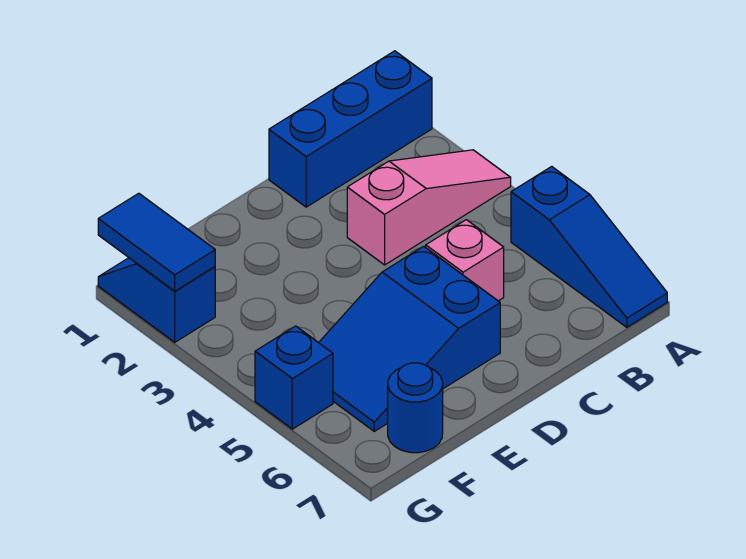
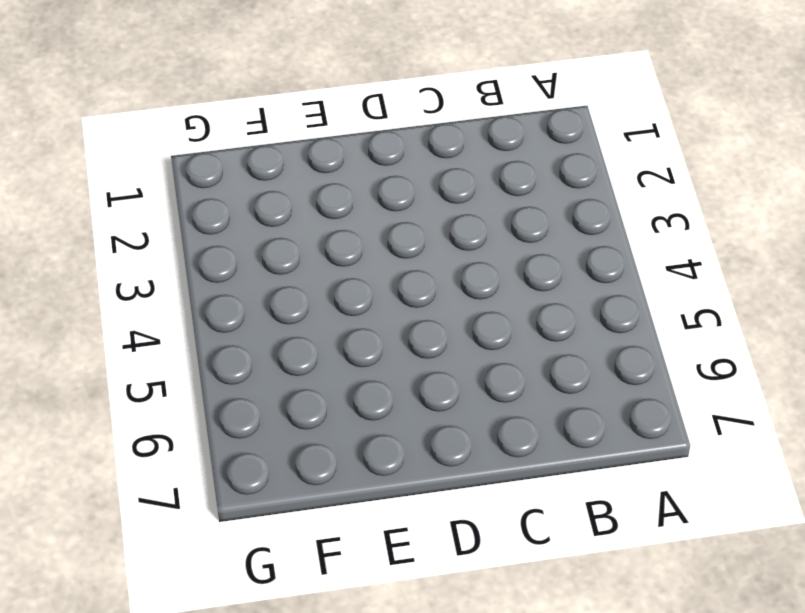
none -> blue brick A1:C1 level 1
none -> pink slope A3:C3 level 1 top C

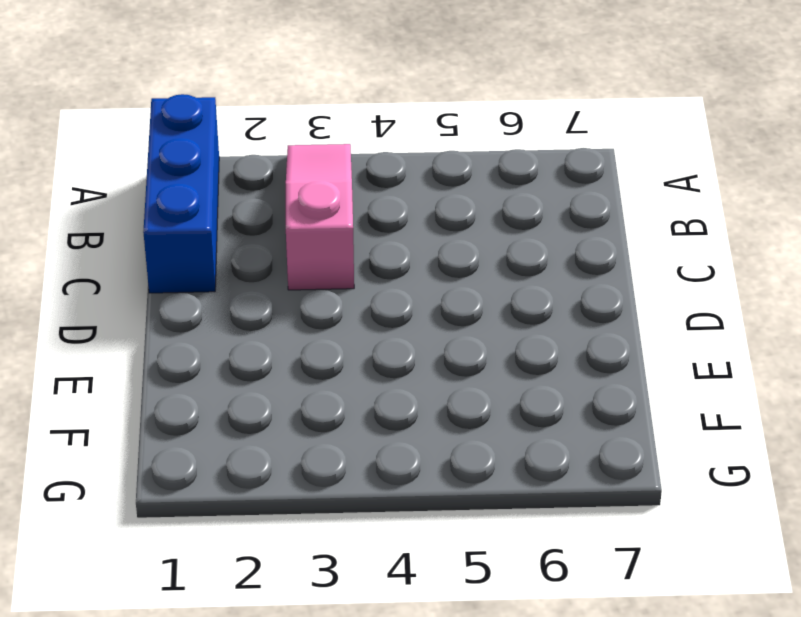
none -> blue slope A5:A7 level 1 top 5
none -> pink brick C5 level 1

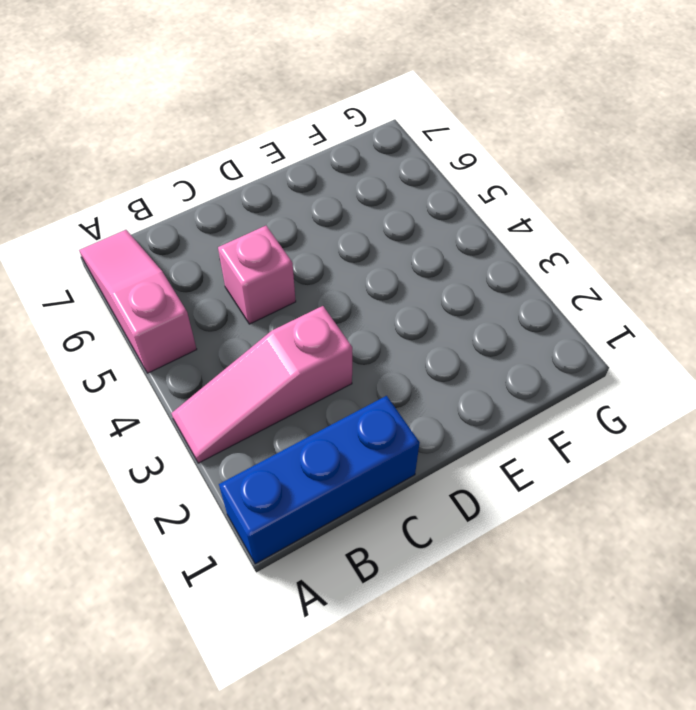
pink slope A5:A7 level 1 top 5 -> blue slope A5:A7 level 1 top 5
none -> blue slope D5:F6 level 1 top D
none -> blue round brick F7 level 1

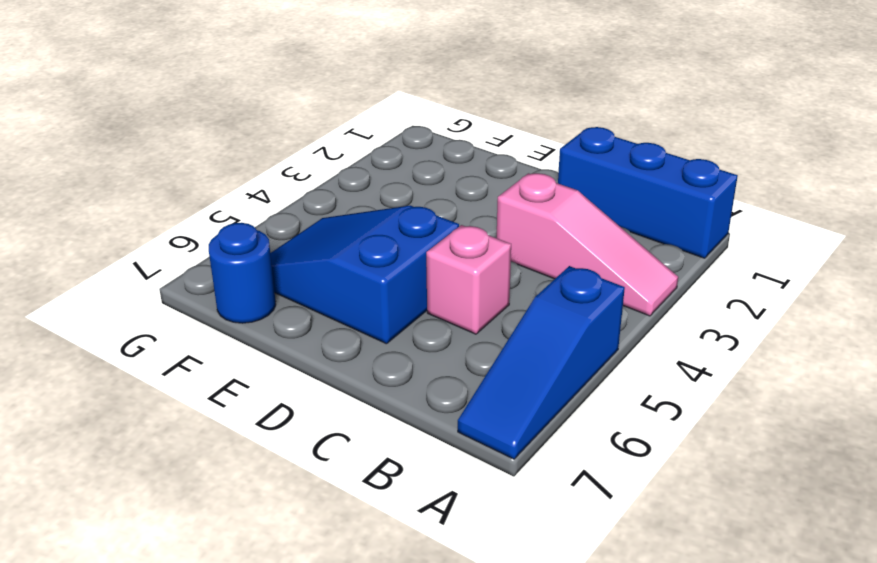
none -> blue slope G1:G2 level 1 top 2
none -> blue brick G5 level 1

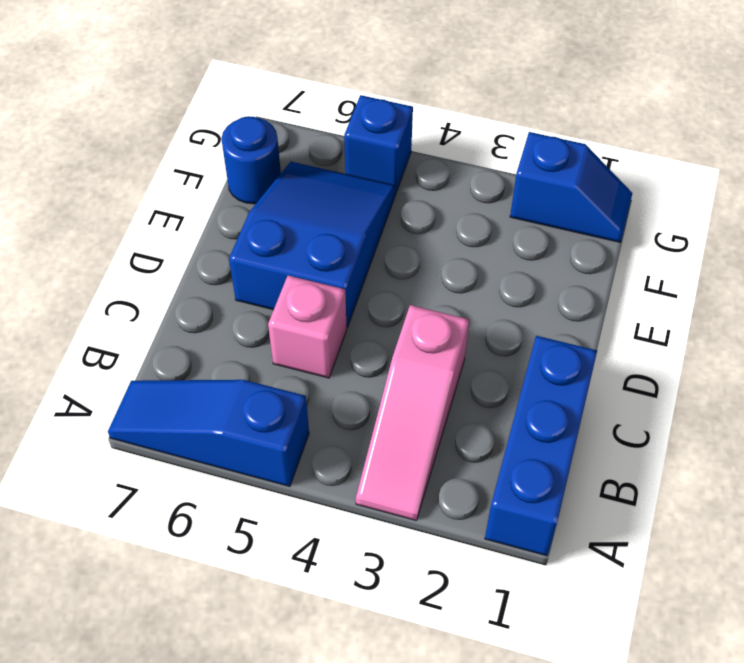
none -> blue tile G1:G2 level 2

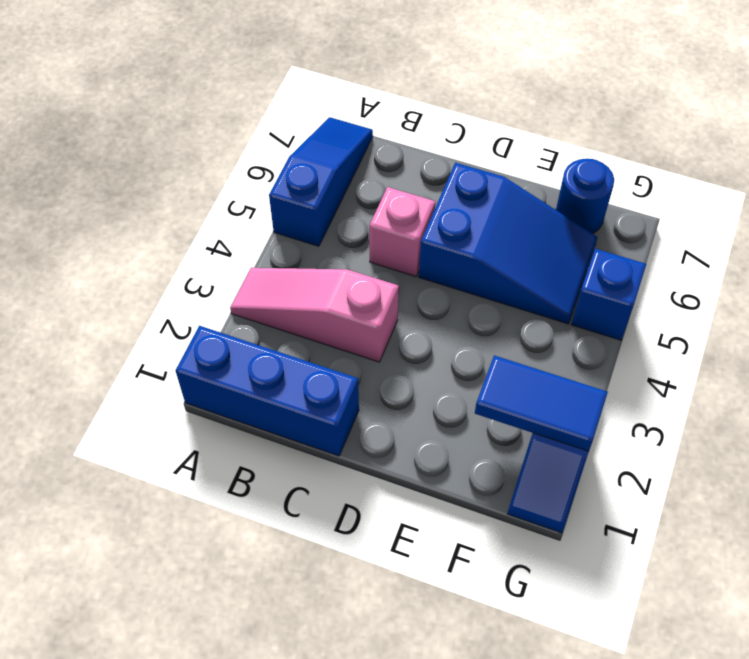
blue tile F2:G2 level 2 -> blue tile G1:G2 level 2

